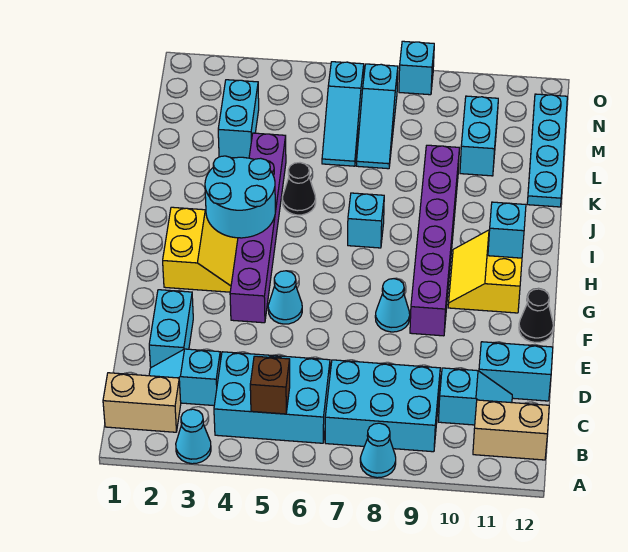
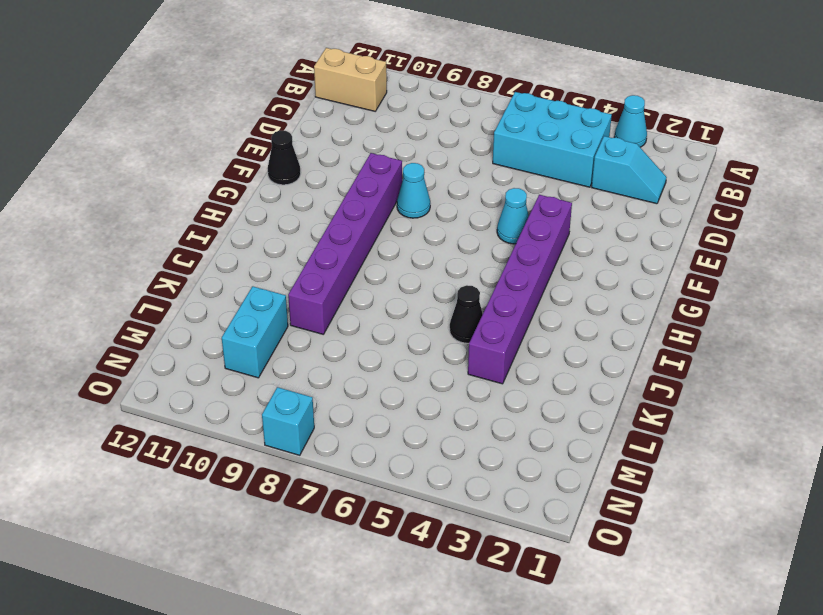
none -> cyan cone A8 level 1
none -> tan brick B1:B2 level 1
none -> cyan brick B7:C9 level 1

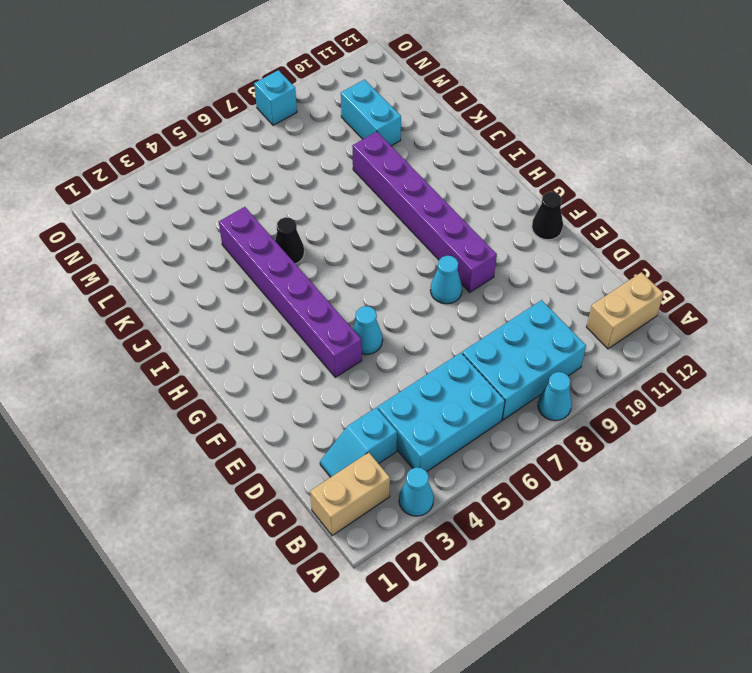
none -> cyan slope C10:C11 level 1 top 10
none -> cyan brick D2:E2 level 1
none -> cyan brick D11:D12 level 1

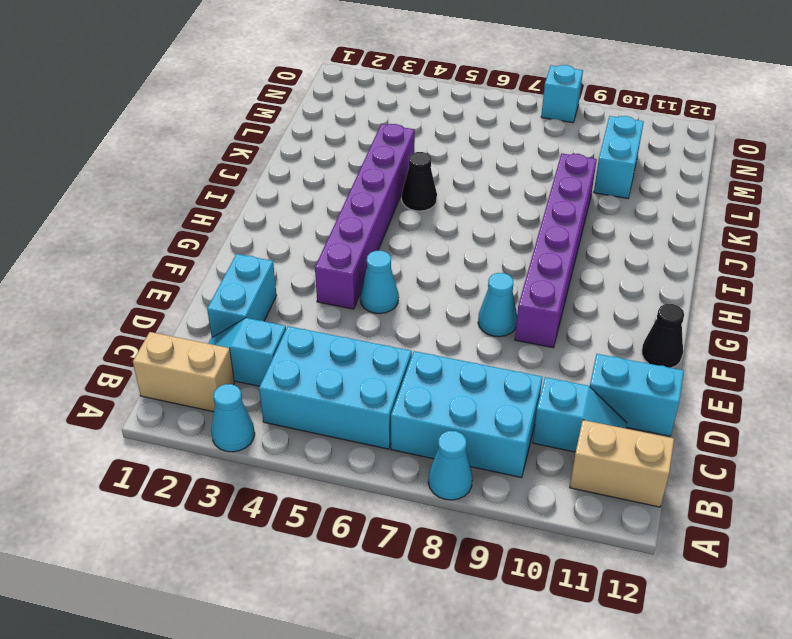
none -> yellow slope G2:H3 level 1 top 2
none -> yellow slope G10:H11 level 1 top 11
none -> cyan brick I7 level 1

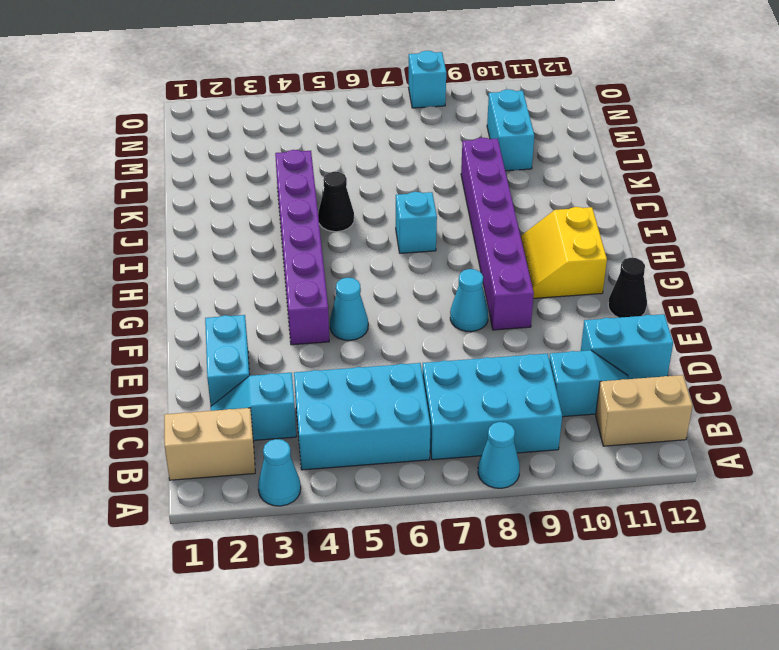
none -> yellow slope G2:H3 level 1 top 2
none -> cyan plate K12:N12 level 1
none -> cyan brick L3:M3 level 1

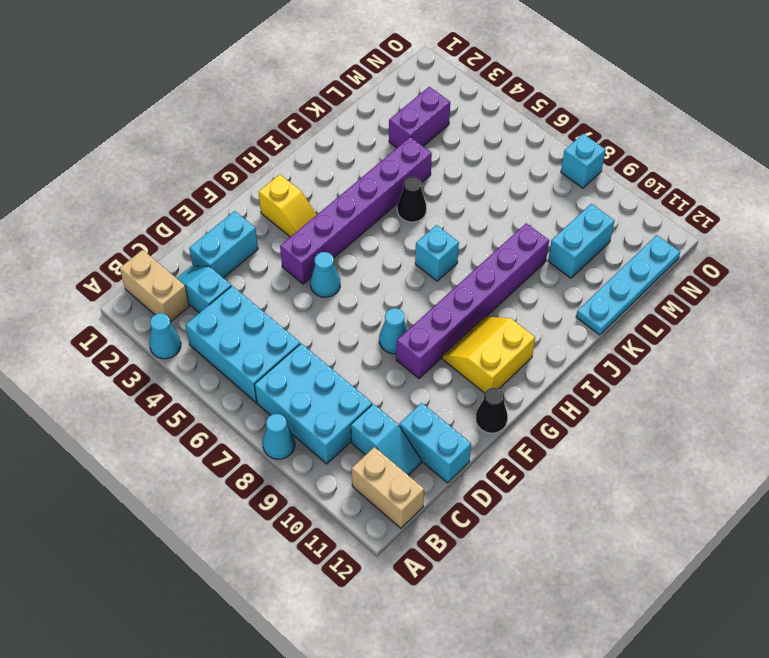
yellow slope G2:G3 level 1 top 2 -> yellow slope G2:H3 level 1 top 2
purple brick L3:M3 level 1 -> cyan brick L3:M3 level 1
none -> cyan slope L6:N6 level 1 top N
none -> cyan slope L7:N7 level 1 top N
none -> brown brick B5 level 2

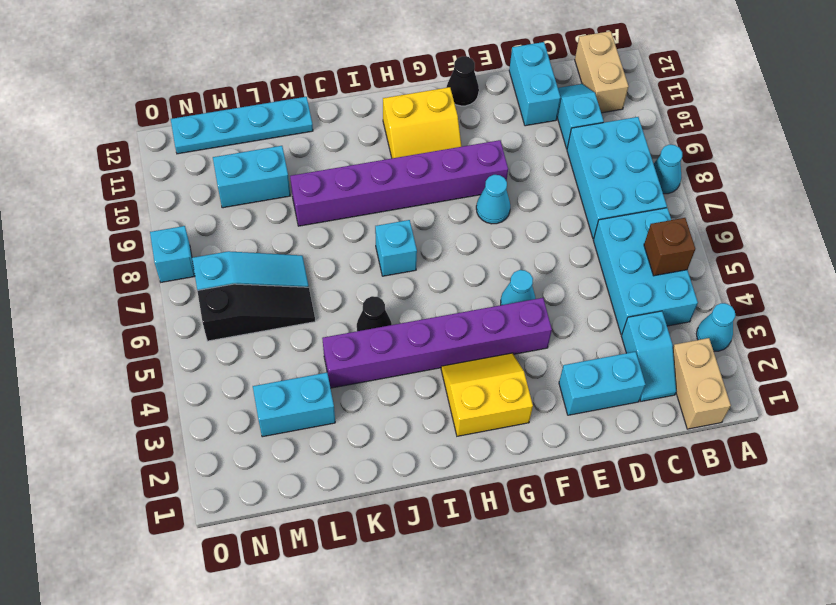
black slope L6:N6 level 1 top N -> cyan slope L6:N6 level 1 top N
none -> cyan round brick H3:I4 level 2
none -> cyan brick H11 level 2

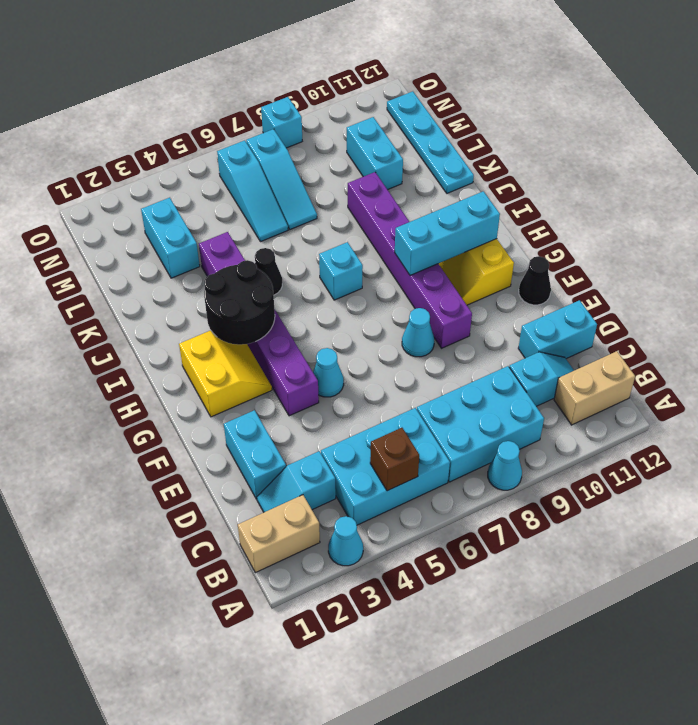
black round brick H3:I4 level 2 -> cyan round brick H3:I4 level 2
cyan brick H9:H11 level 2 -> cyan brick H11 level 2

